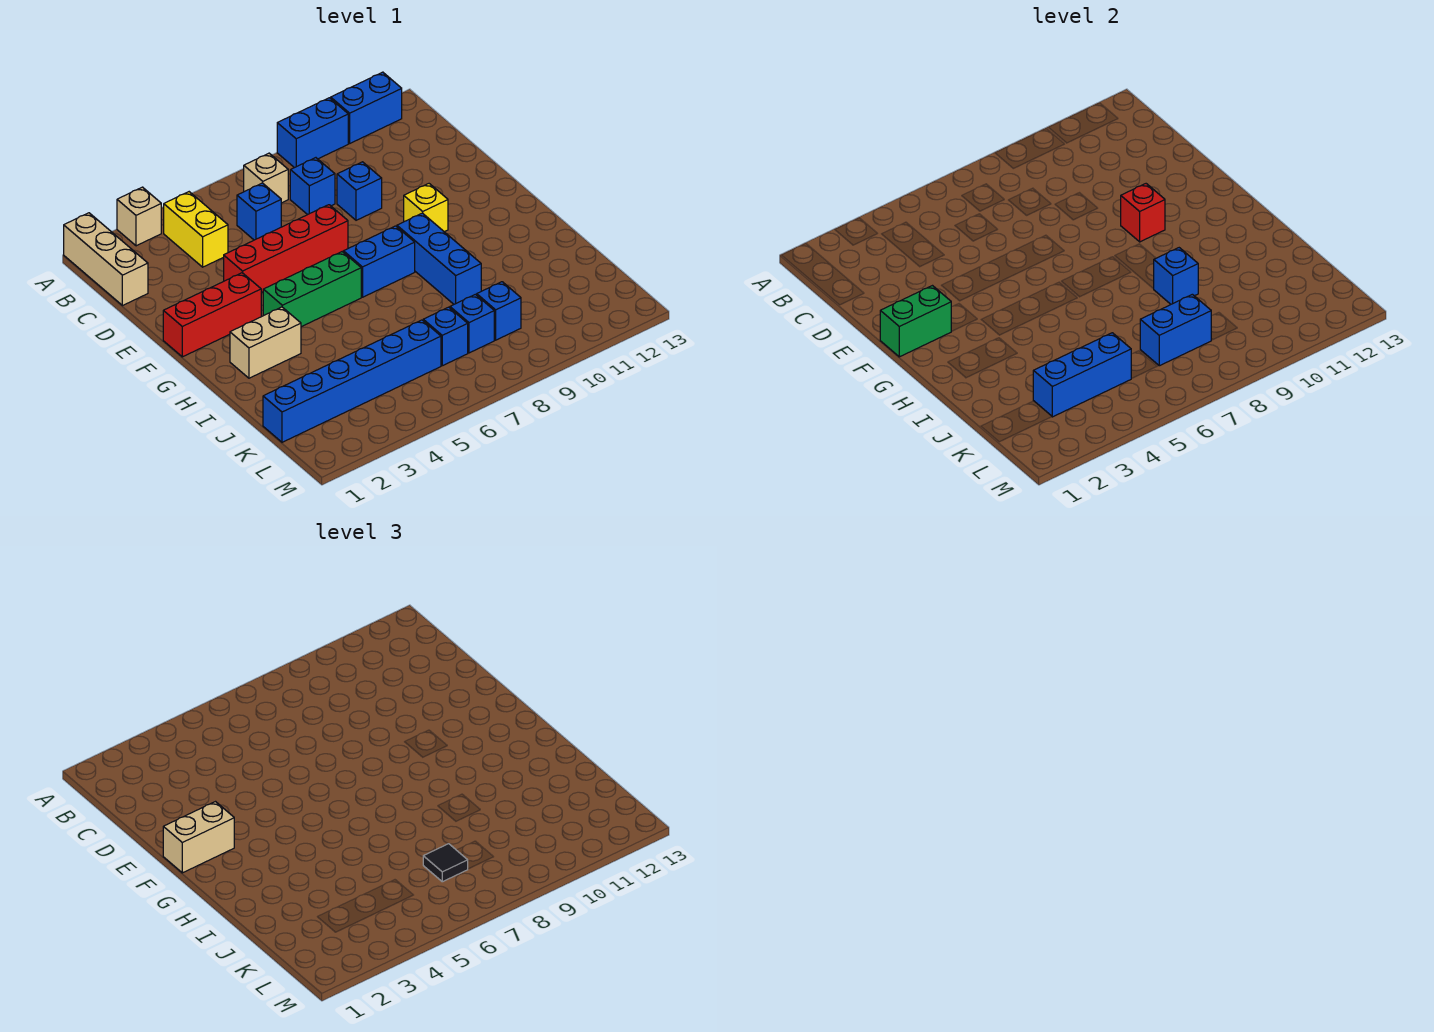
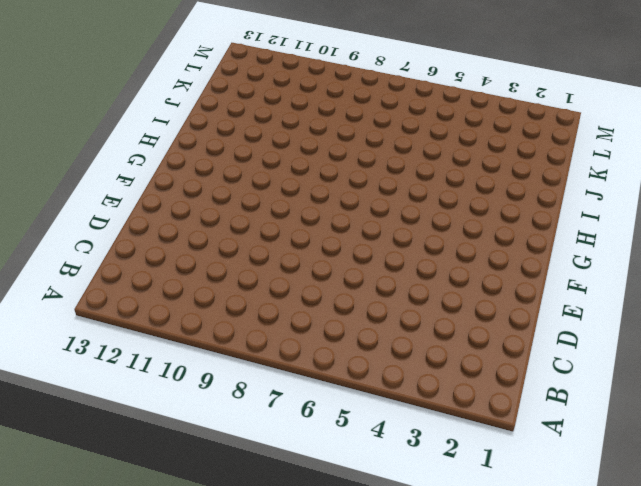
none -> tan brick A1:C1 level 1
none -> tan brick A3 level 1
none -> blue brick A9:A10 level 1

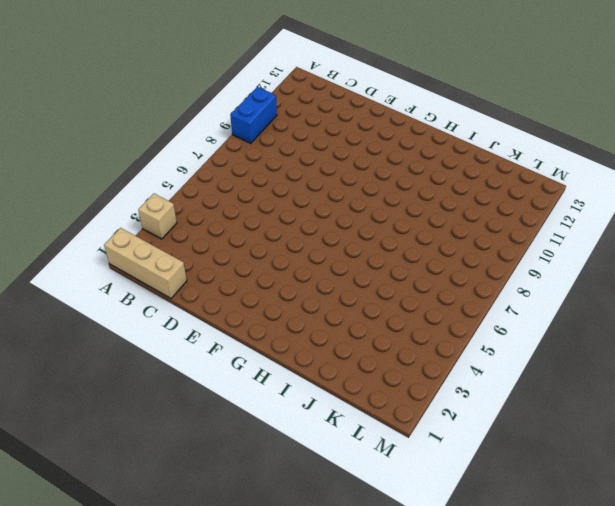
none -> blue brick A11:A12 level 1
none -> yellow brick B4:C4 level 1
none -> tan brick B7 level 1

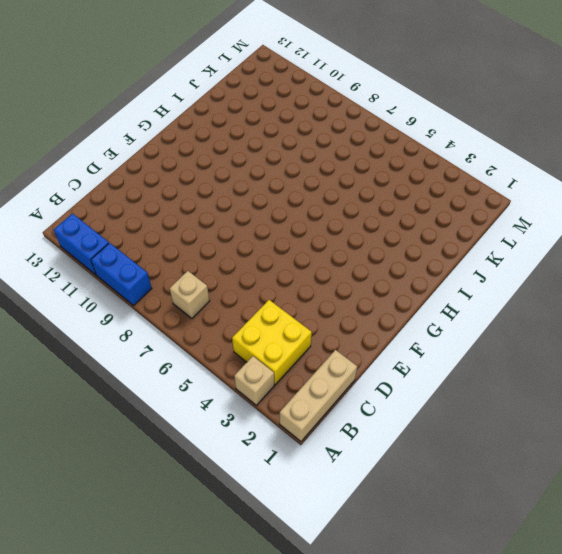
yellow brick B3:C4 level 1 -> yellow brick B4:C4 level 1
none -> blue brick C6 level 1
none -> blue brick C8 level 1
none -> blue brick D9 level 1

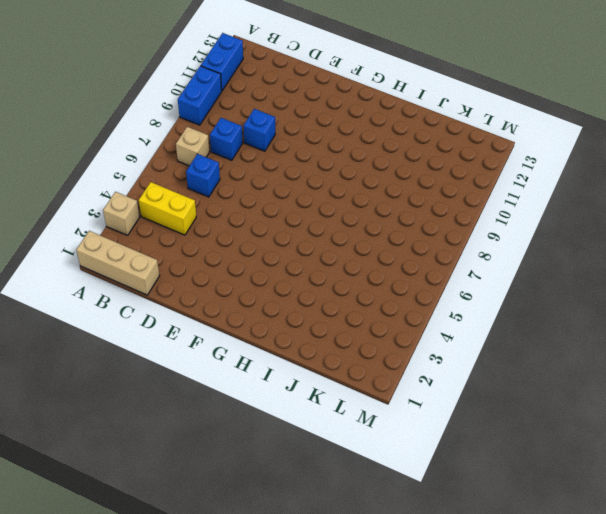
none -> red brick E4:E7 level 1
none -> red brick F1:F3 level 1
none -> yellow brick F10 level 1

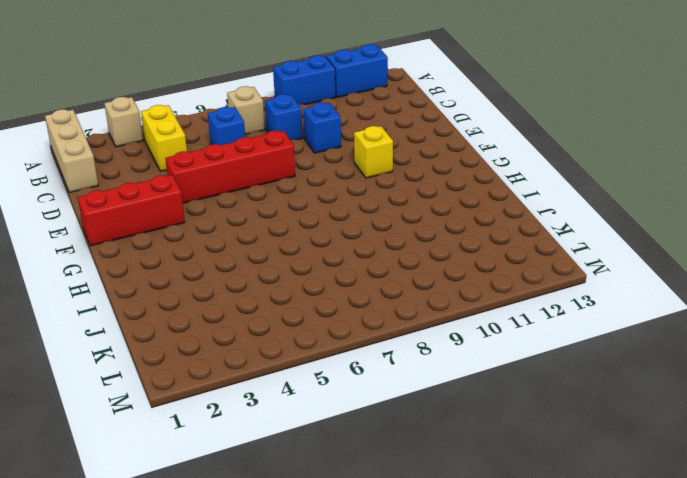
none -> green brick G4:G6 level 1
none -> blue brick G7:G8 level 1
none -> blue brick G9:I9 level 1

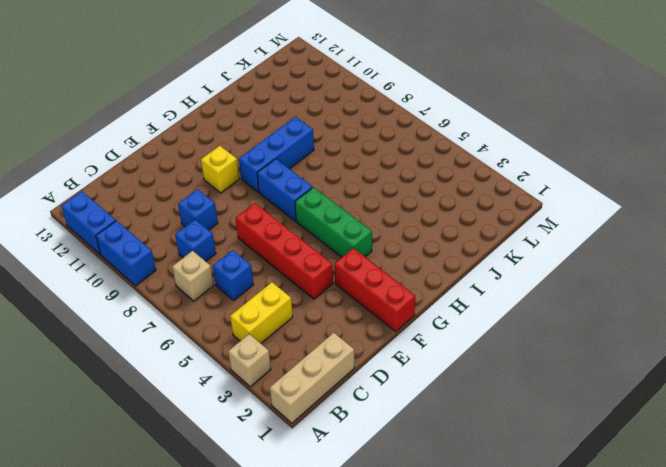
none -> tan brick H2:H3 level 1
none -> blue brick K1:K6 level 1
none -> blue brick K7 level 1

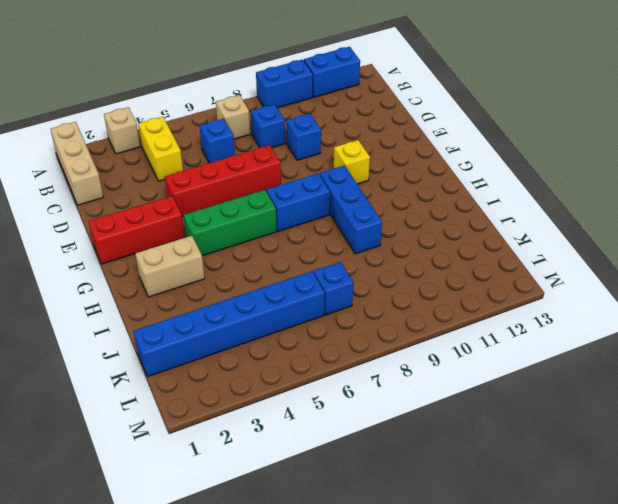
none -> blue brick K8 level 1
none -> blue brick K9 level 1
none -> green brick F1:F2 level 2

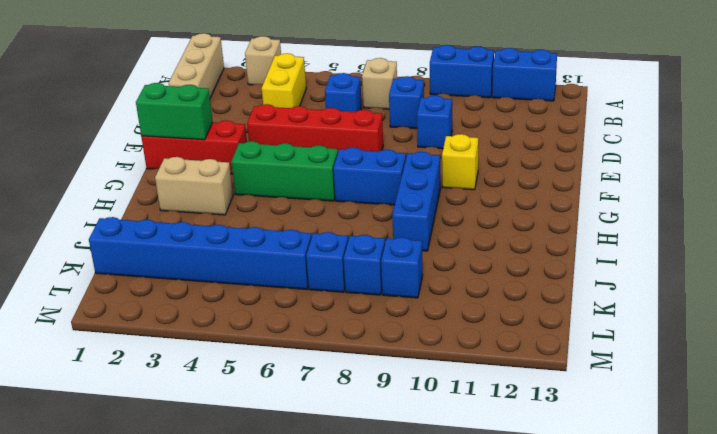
none -> red brick F10 level 2
none -> blue brick I9 level 2
none -> blue brick K3:K5 level 2

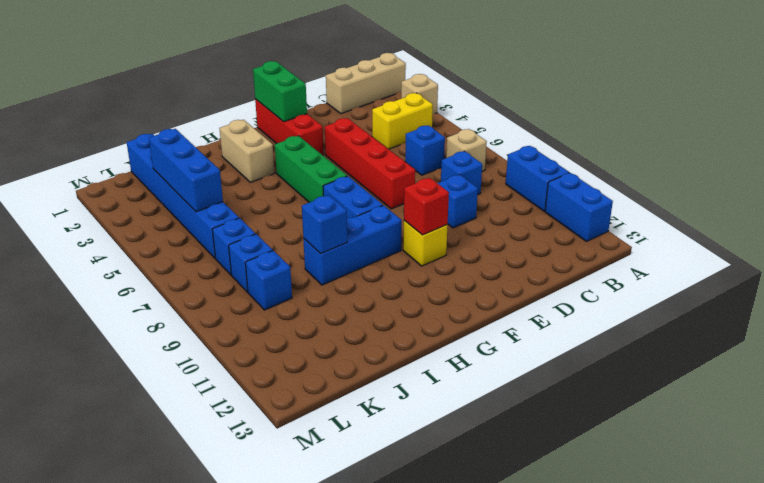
none -> blue brick K7:K8 level 2
none -> tan brick F1:F2 level 3
none -> black tile K7 level 3

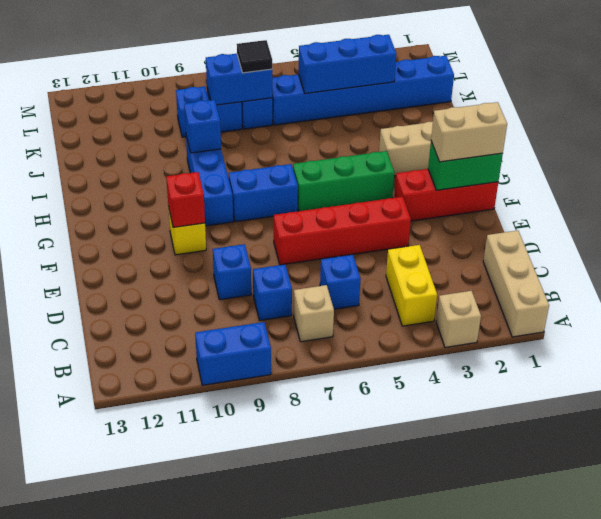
none -> blue brick A11:A12 level 1

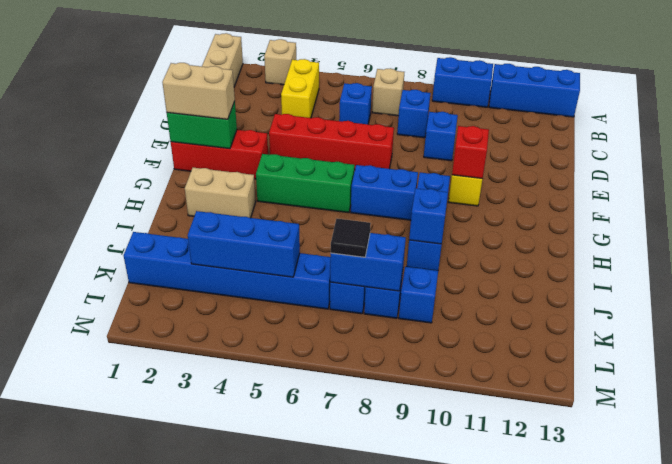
blue brick A11:A13 level 1 -> blue brick A11:A12 level 1

